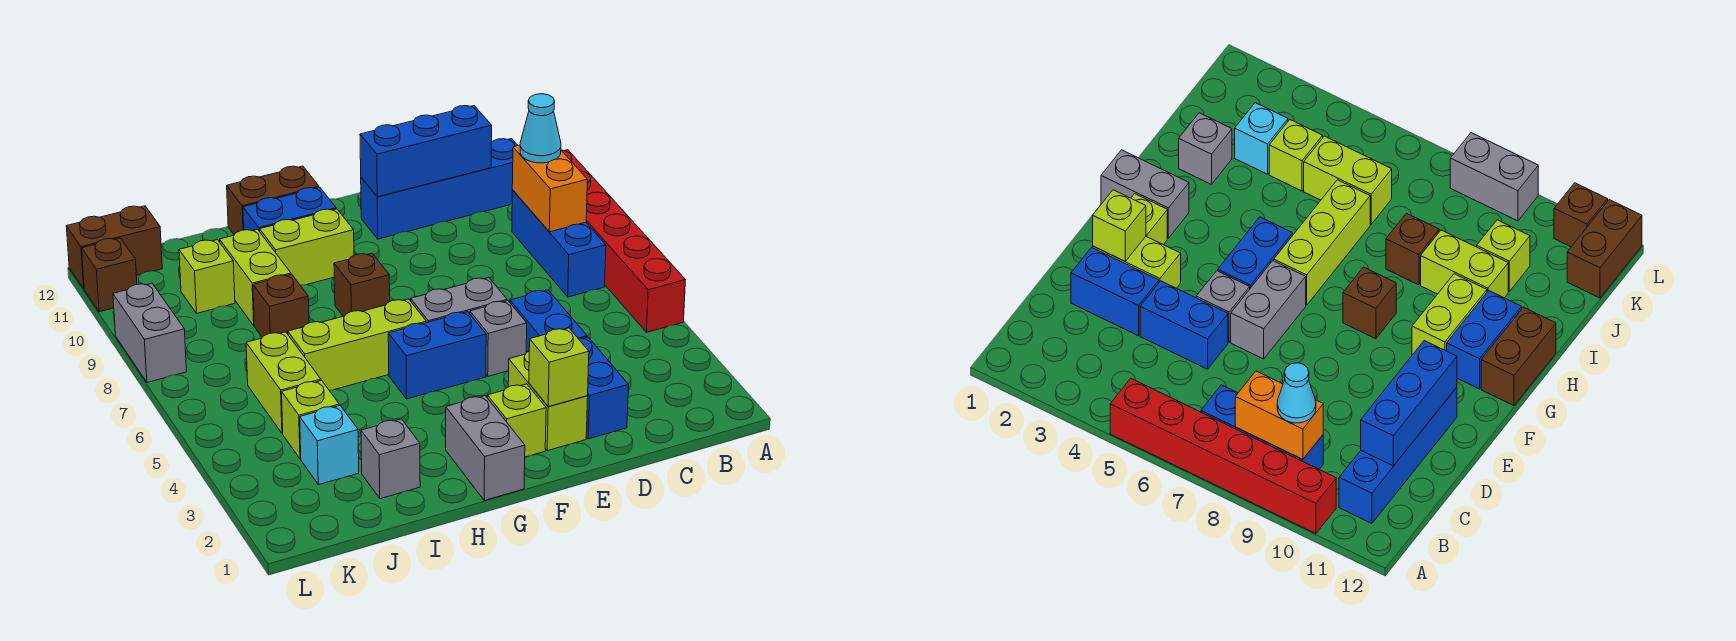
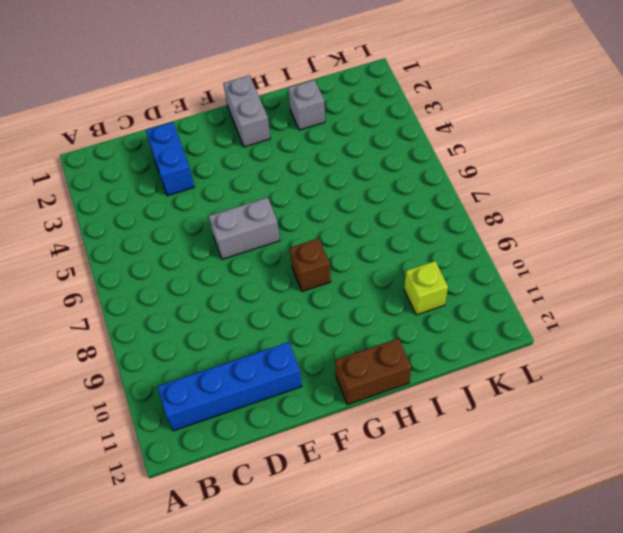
none -> red brick A5:A10 level 1
none -> blue brick B7:B9 level 1
none -> blue brick D4:D5 level 1
none -> lime brick E2:E3 level 1

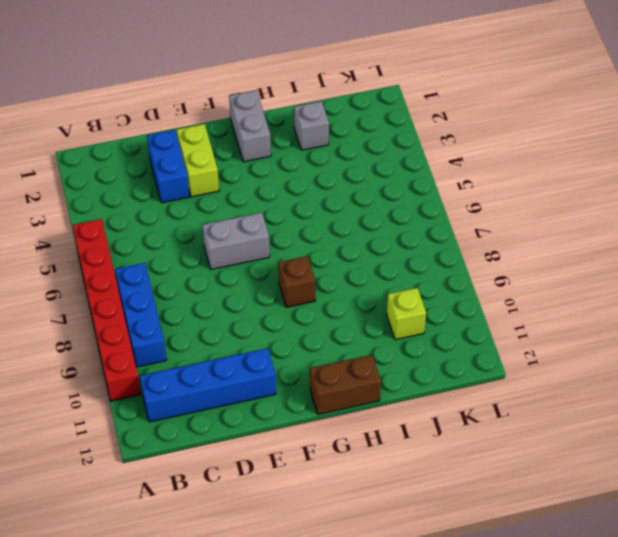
none -> blue brick D4:D5 level 1
none -> grey brick E5 level 1
none -> lime brick F2 level 1
none -> blue brick F5:G5 level 1

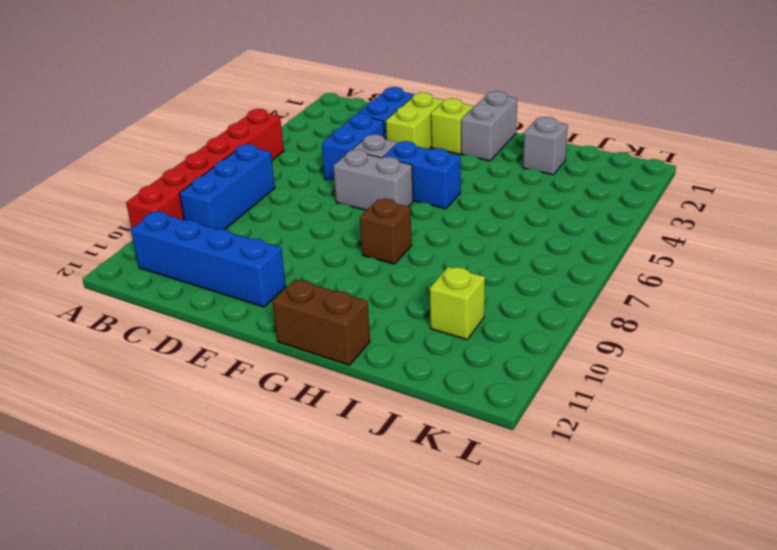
none -> lime brick G6:I6 level 1
none -> lime brick G10:H10 level 1
none -> blue brick G11:H11 level 1
none -> brown brick I8 level 1

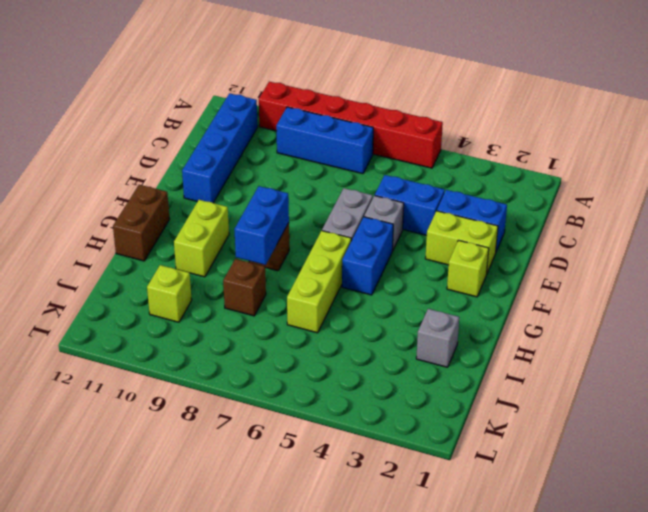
blue brick G8:H8 level 2 -> blue brick G11:H11 level 1
none -> grey brick G1:G2 level 1
none -> lime brick I9:I10 level 1
none -> cyan brick J3 level 1
none -> lime brick J4 level 1

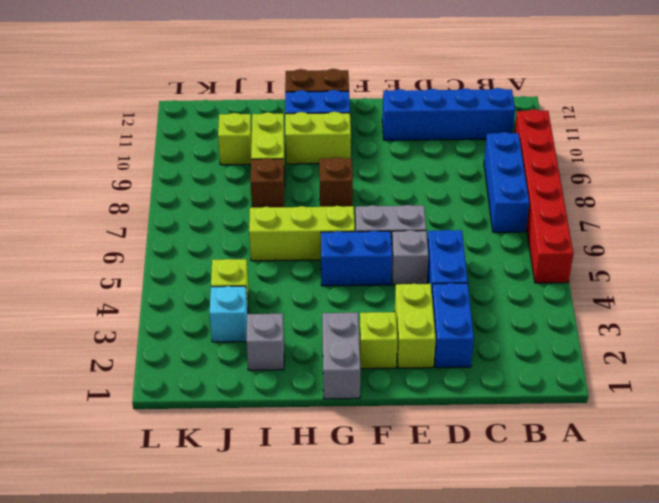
none -> lime brick J5:J6 level 1
none -> brown brick K12:L12 level 1
none -> grey brick L8:L9 level 1
none -> brown brick L11 level 1

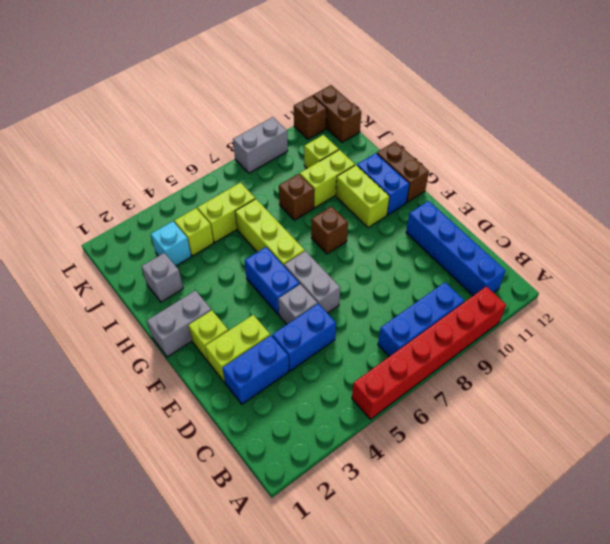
none -> orange brick B8:B9 level 2
none -> blue brick C11:E11 level 2
none -> lime brick E2 level 2
none -> cyan cone B9 level 3

